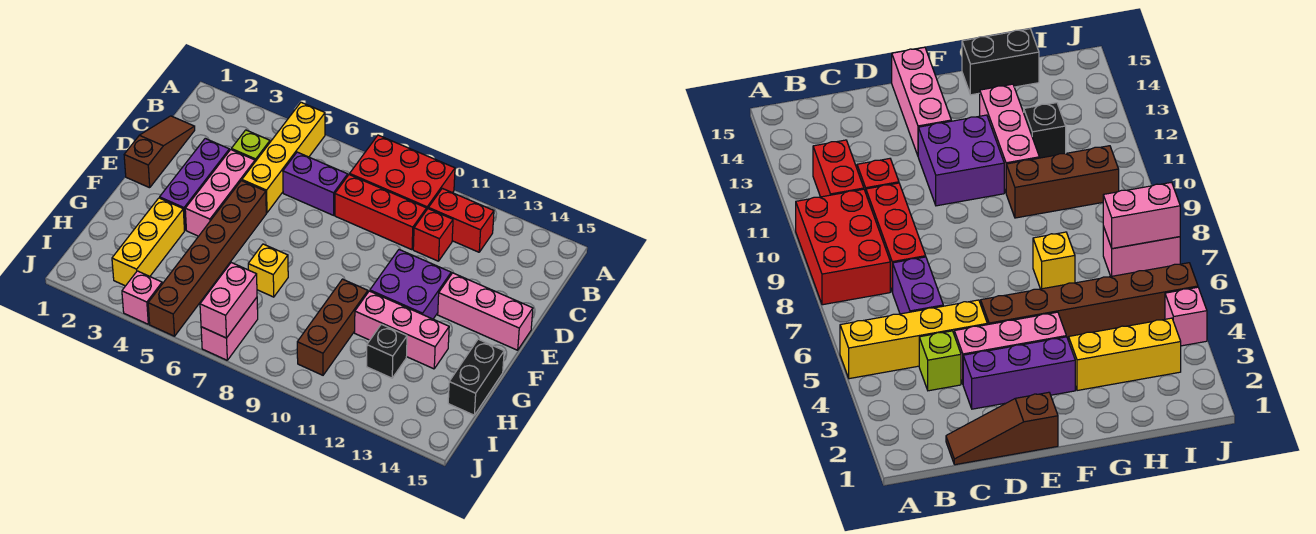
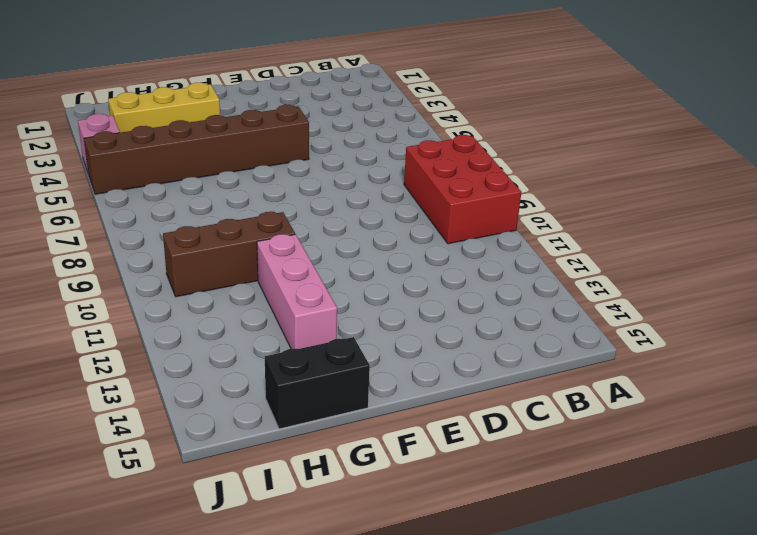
none -> yellow brick A5:D5 level 1
none -> red brick B11:B12 level 1
none -> brown slope C1:E1 level 1 top E

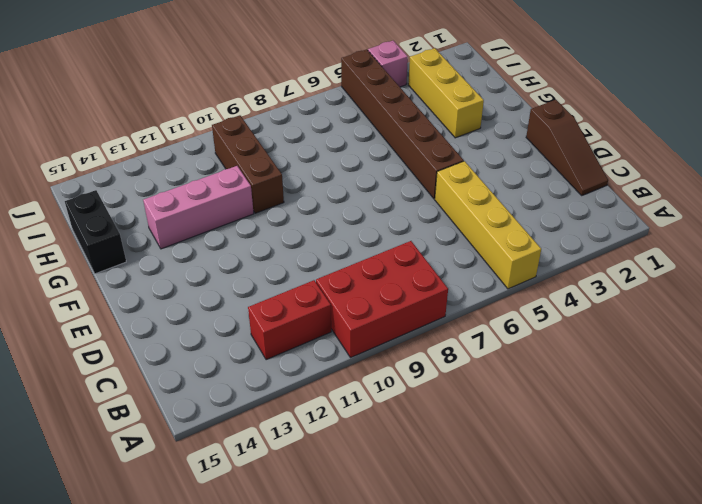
none -> lime brick C4 level 1
none -> purple brick C6:C7 level 1
none -> red brick C8:C10 level 1

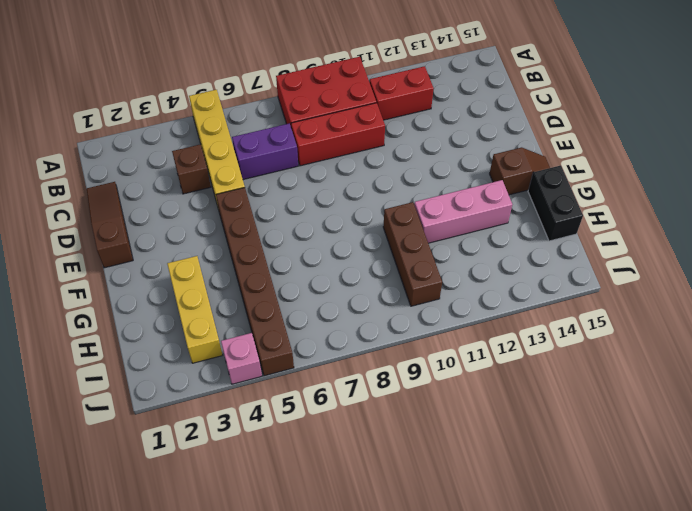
brown brick C4 level 1 -> lime brick C4 level 1
brown slope F14:F15 level 1 top 14 -> none
none -> red brick C11 level 1
none -> purple brick D3:F3 level 1
none -> pink brick D4:F4 level 1

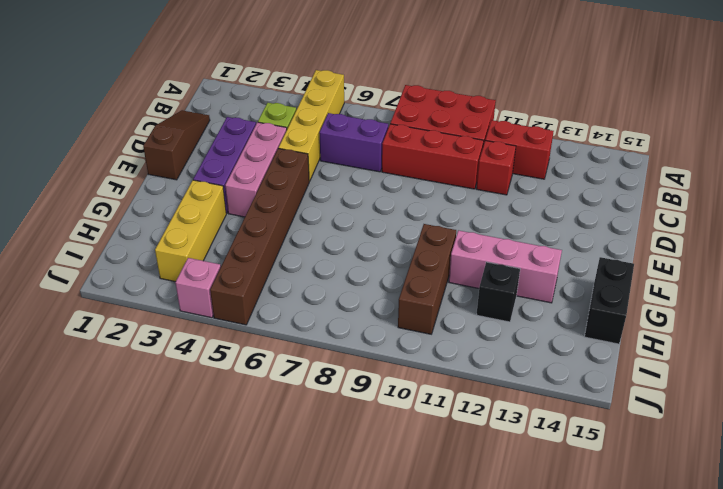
none -> purple brick E11:F12 level 1
none -> pink brick E13:E15 level 1
none -> yellow brick G7 level 1

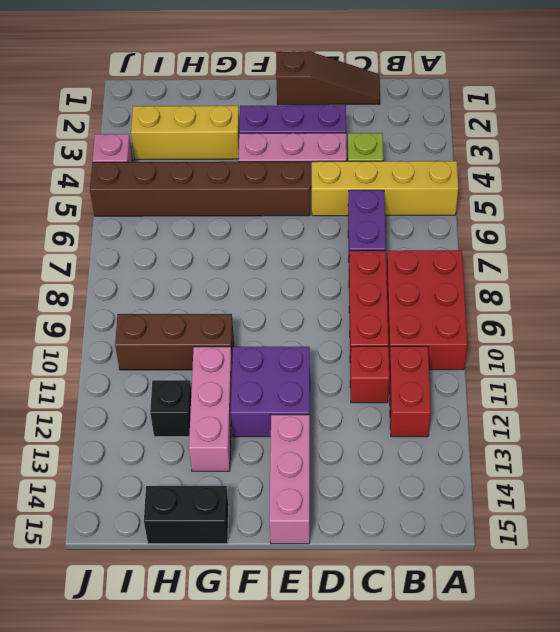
none -> yellow brick G7 level 1
none -> pink brick I7:J7 level 1
none -> pink brick I7:J7 level 2

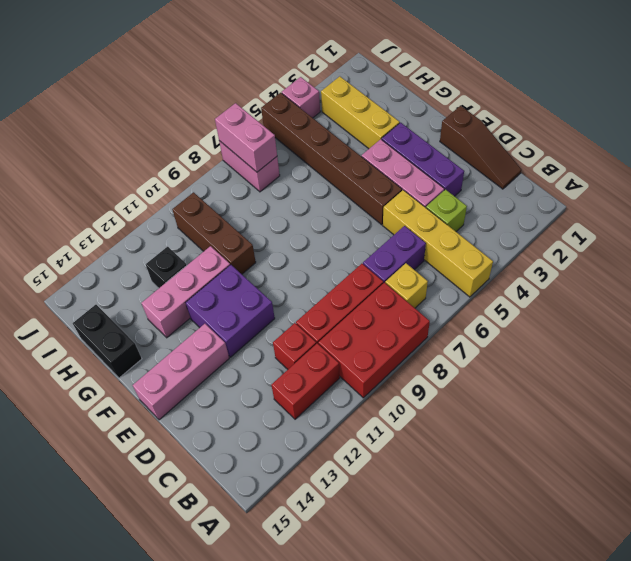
yellow brick B7 level 1 -> yellow brick G7 level 1

